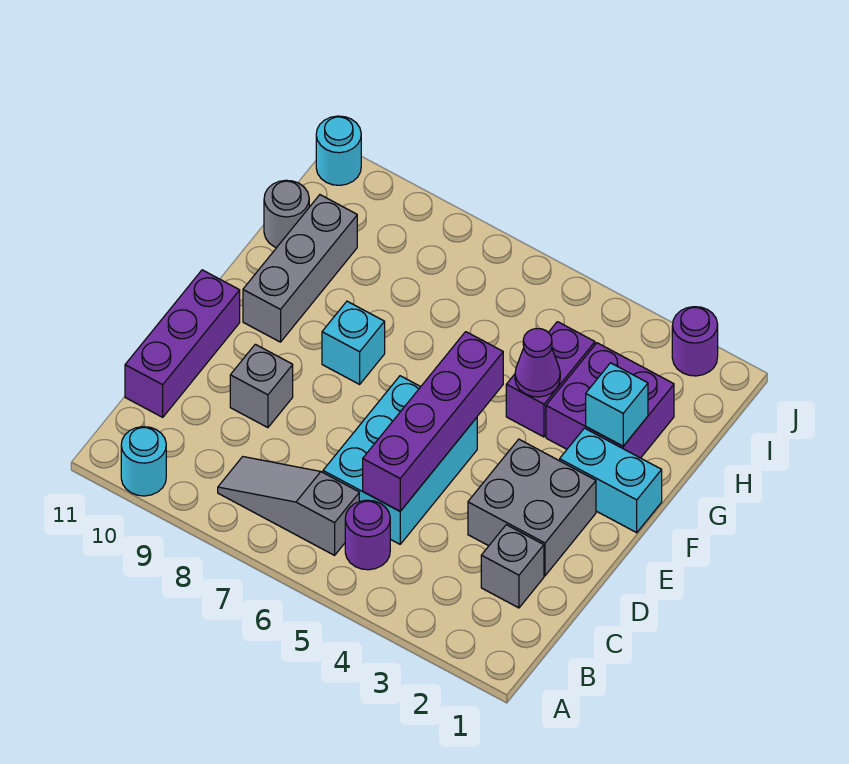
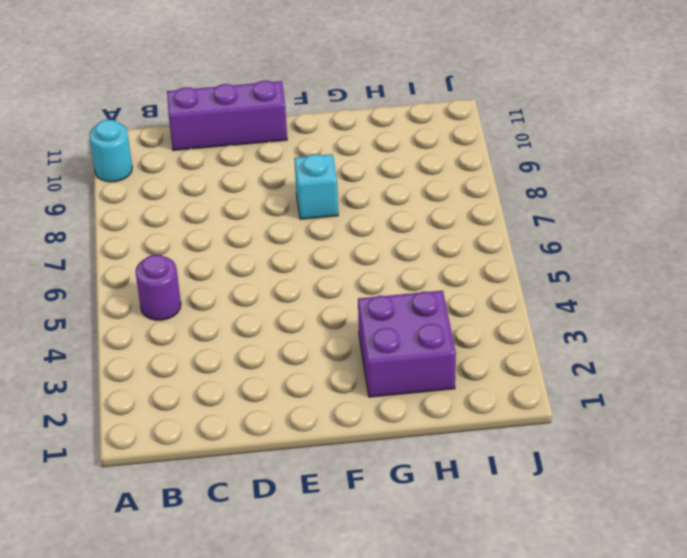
none -> grey slope B6:B8 level 1 top 6
none -> grey brick C2 level 1
none -> cyan brick C5:E6 level 1

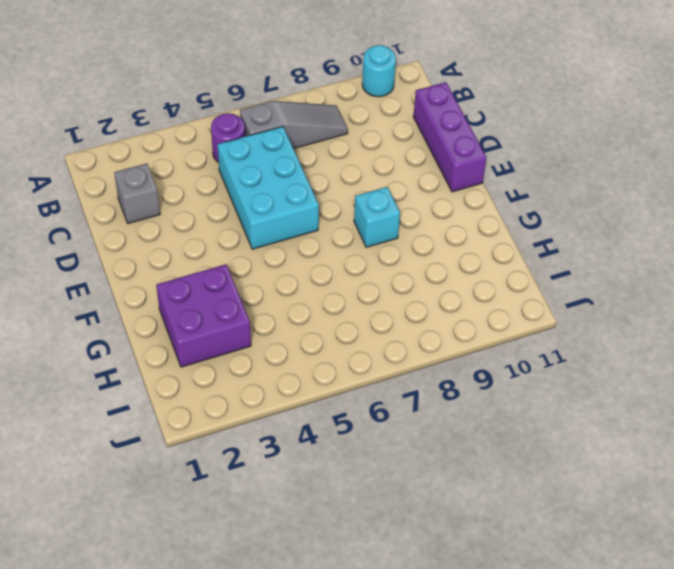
none -> grey brick D2:E3 level 1
none -> grey brick D9 level 1
none -> cyan brick F1:F2 level 1

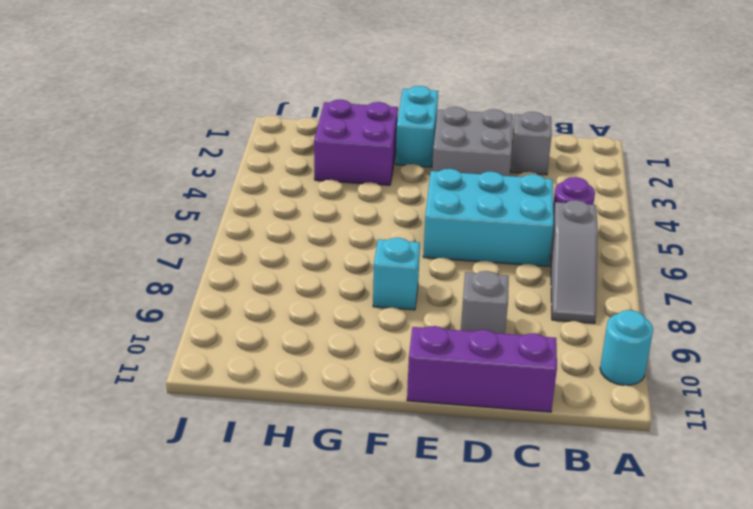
none -> grey brick F10:H10 level 1
none -> purple brick G4:H4 level 1
none -> grey round brick H11 level 1

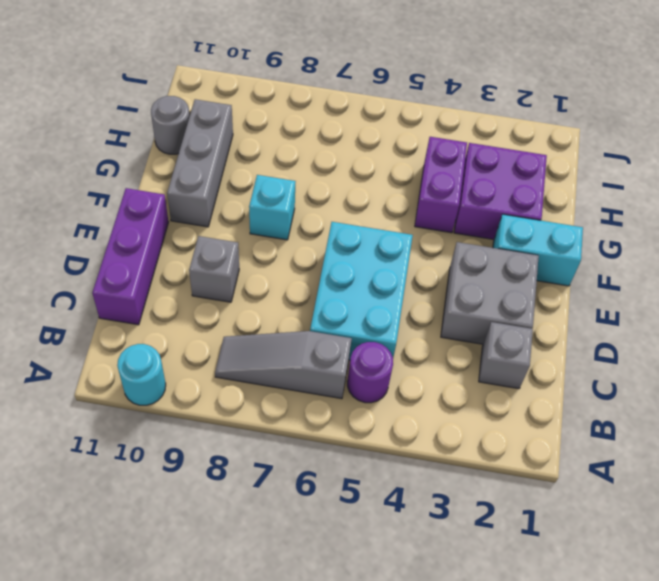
none -> purple round brick J2 level 1
none -> cyan round brick J11 level 1
none -> purple brick C5:F5 level 2

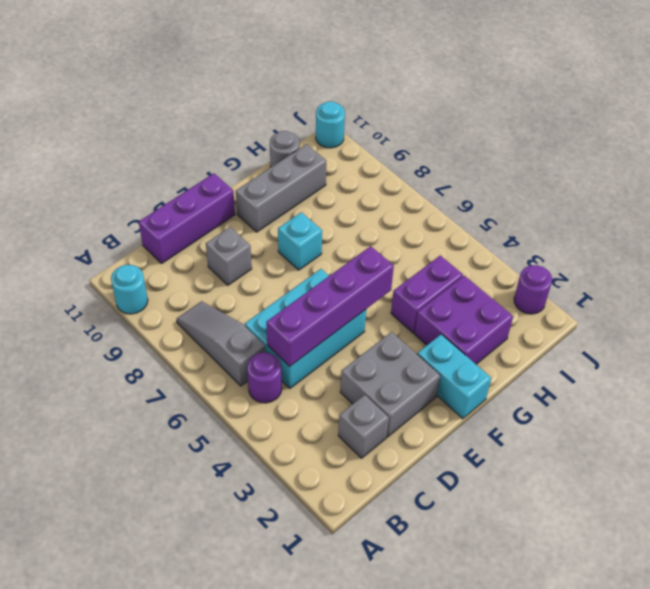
none -> cyan brick G2 level 2
none -> purple cone G4 level 2

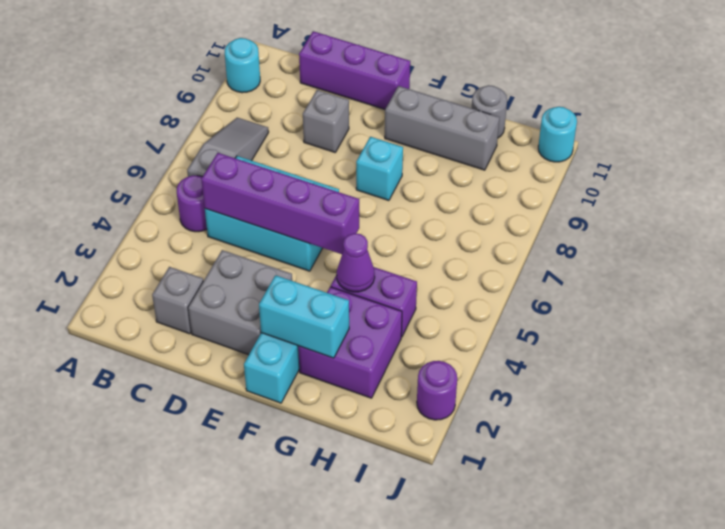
cyan brick F2:G2 level 2 -> cyan brick G2 level 2

